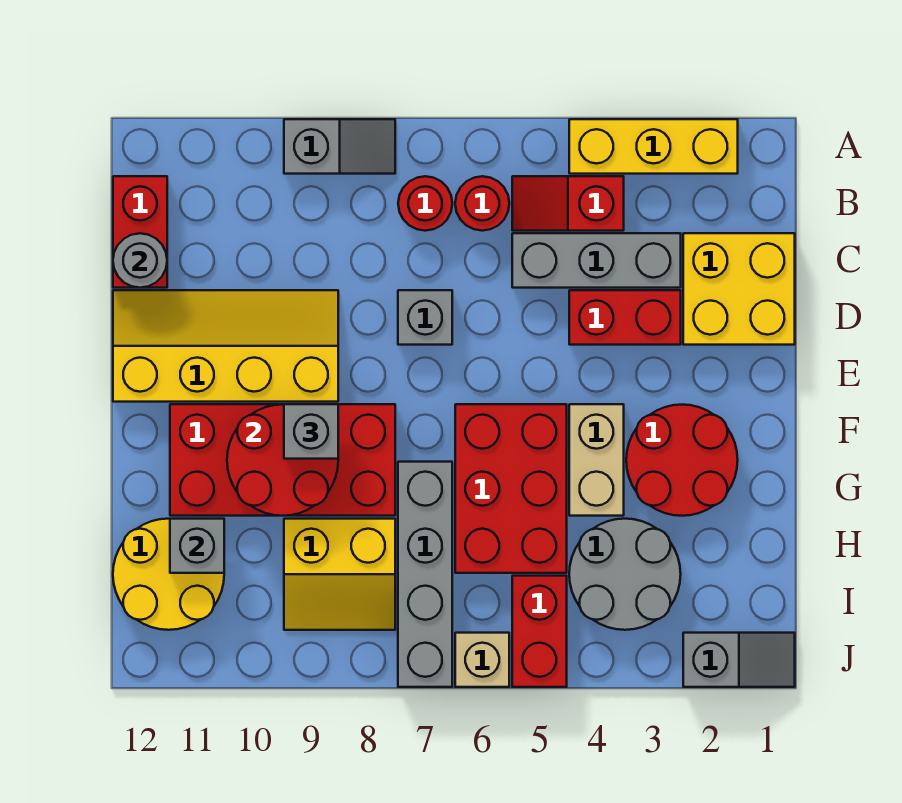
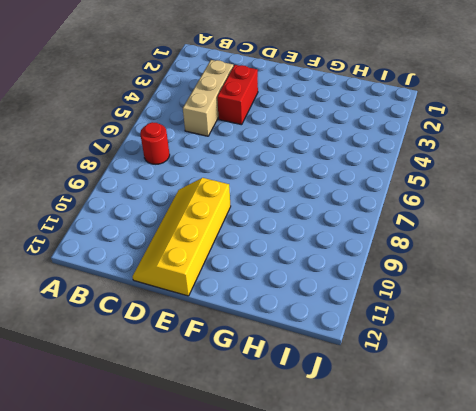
tan brick C3:C5 level 1 -> grey brick C3:C5 level 1
none -> yellow brick A2:A4 level 1
none -> grey slope A8:A9 level 1 top 9
none -> red slope B4:B5 level 1 top 4

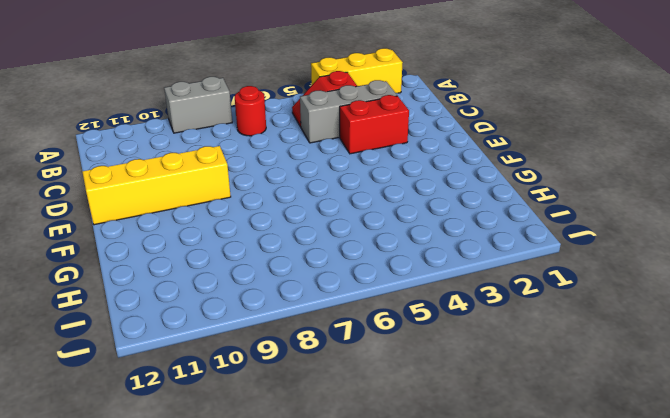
grey brick A8:A9 level 1 -> grey slope A8:A9 level 1 top 9
none -> red round brick B6 level 1
none -> red brick B12:C12 level 1
none -> yellow brick C1:D2 level 1

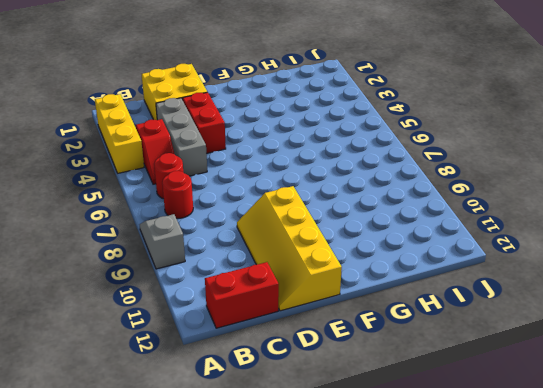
none -> grey brick D7 level 1
none -> red round brick F2:G3 level 1
none -> tan brick F4:G4 level 1

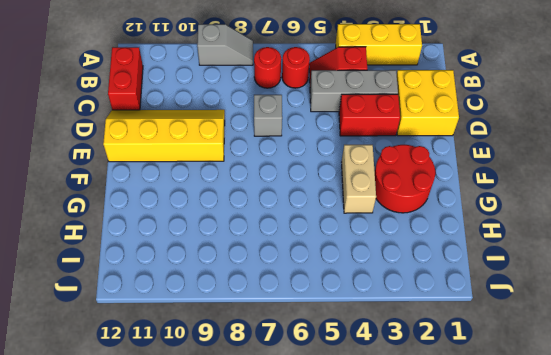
none -> red brick F5:H6 level 1
none -> red brick F8:G11 level 1
none -> grey brick G7:J7 level 1

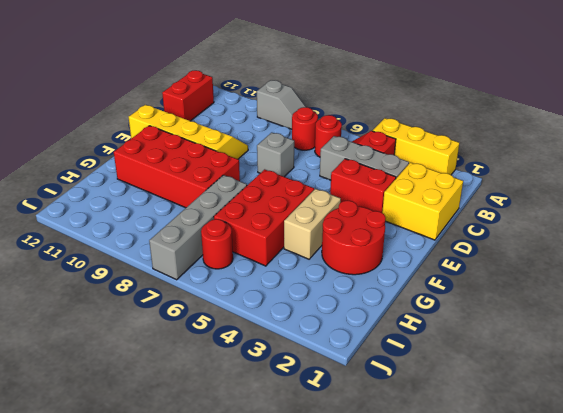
red round brick I6 level 1 -> none
none -> grey round brick H3:I4 level 1
none -> yellow slope H8:I9 level 1 top H
none -> yellow round brick H11:I12 level 1

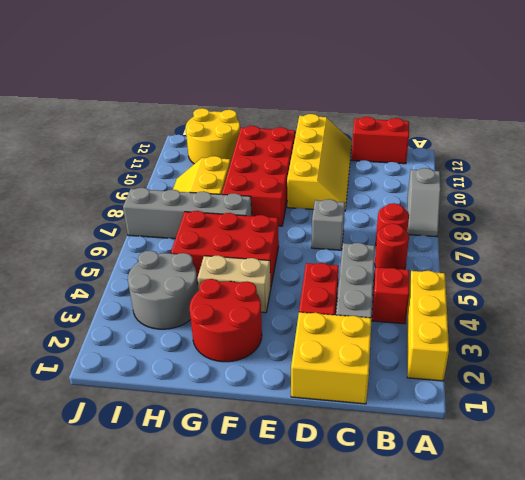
none -> red brick I5:J5 level 1
none -> grey slope J1:J2 level 1 top 2
none -> tan brick J6 level 1

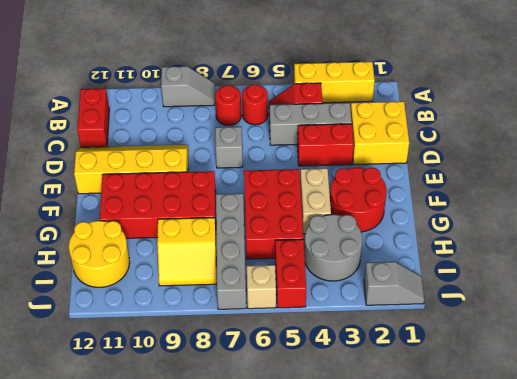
none -> grey round brick C12 level 2
none -> red round brick F9:G10 level 2
none -> grey brick H11 level 2

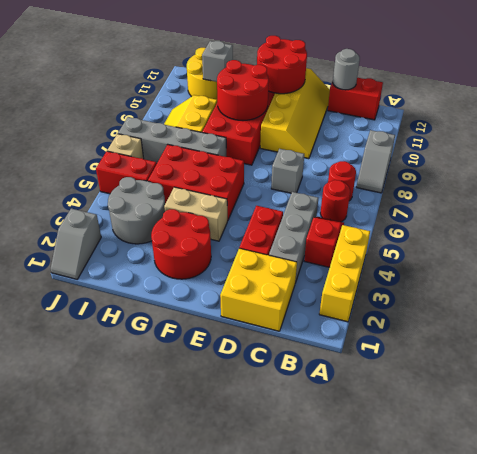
red round brick E11:F12 level 2 -> none
none -> grey brick F9 level 3

